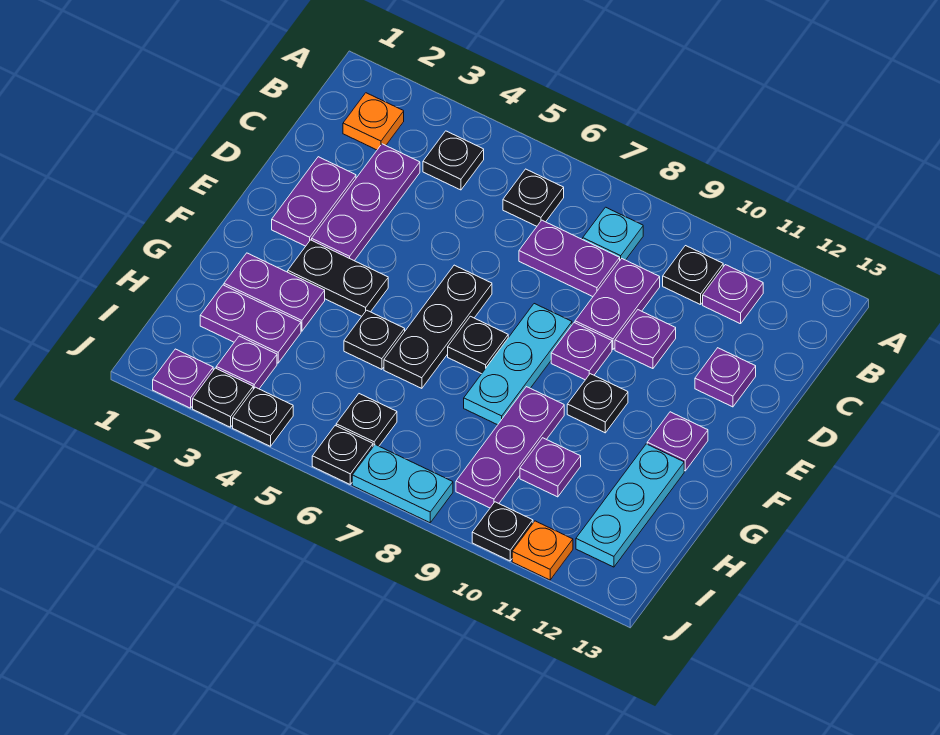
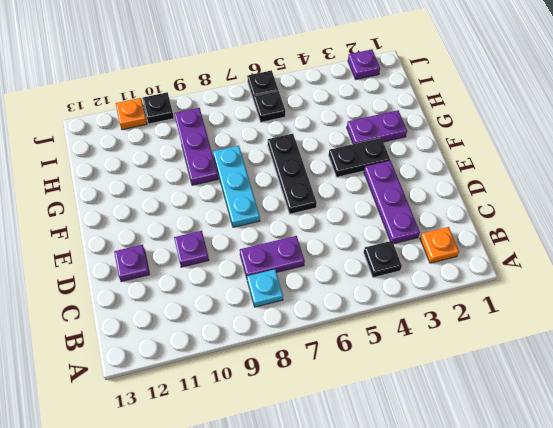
none -> black plate B6 level 1
none -> black plate B10 level 1
none -> purple plate B11 level 1
none -> purple plate C9:D9 level 1

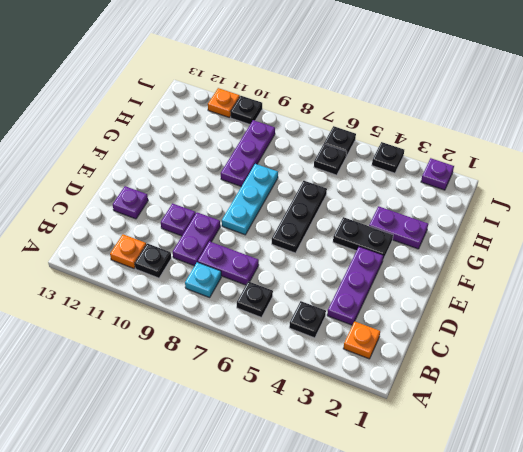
orange plate B11 level 1 -> purple plate B11 level 1
none -> purple plate D2:E2 level 1
none -> purple plate E9 level 1
none -> black plate F7 level 1
none -> black plate F10 level 1

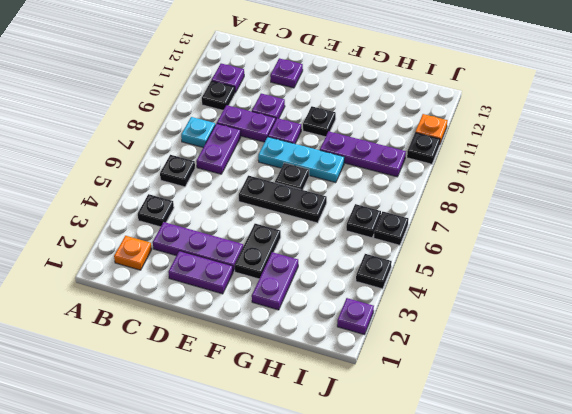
none -> purple plate F12 level 1
none -> black plate G5 level 1
none -> cyan plate G12:I12 level 1
none -> purple plate H2:H3 level 1

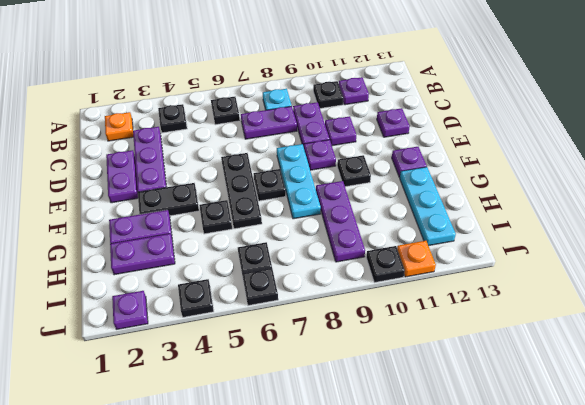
none -> purple plate H10 level 1
none -> purple plate I3 level 1
none -> black plate J3 level 1
none -> cyan plate J7:J8 level 1

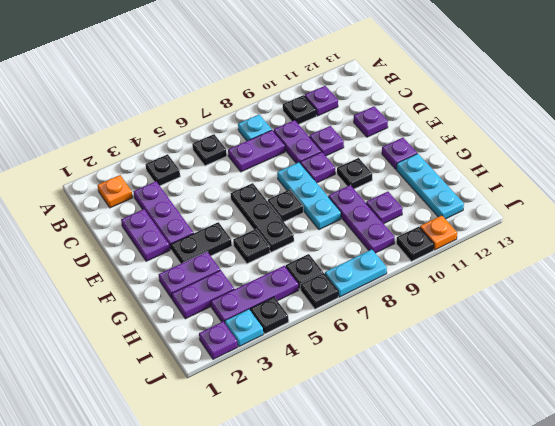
purple plate I3:I5 level 1 -> purple plate I3 level 1
cyan plate J3 level 1 -> black plate J3 level 1

